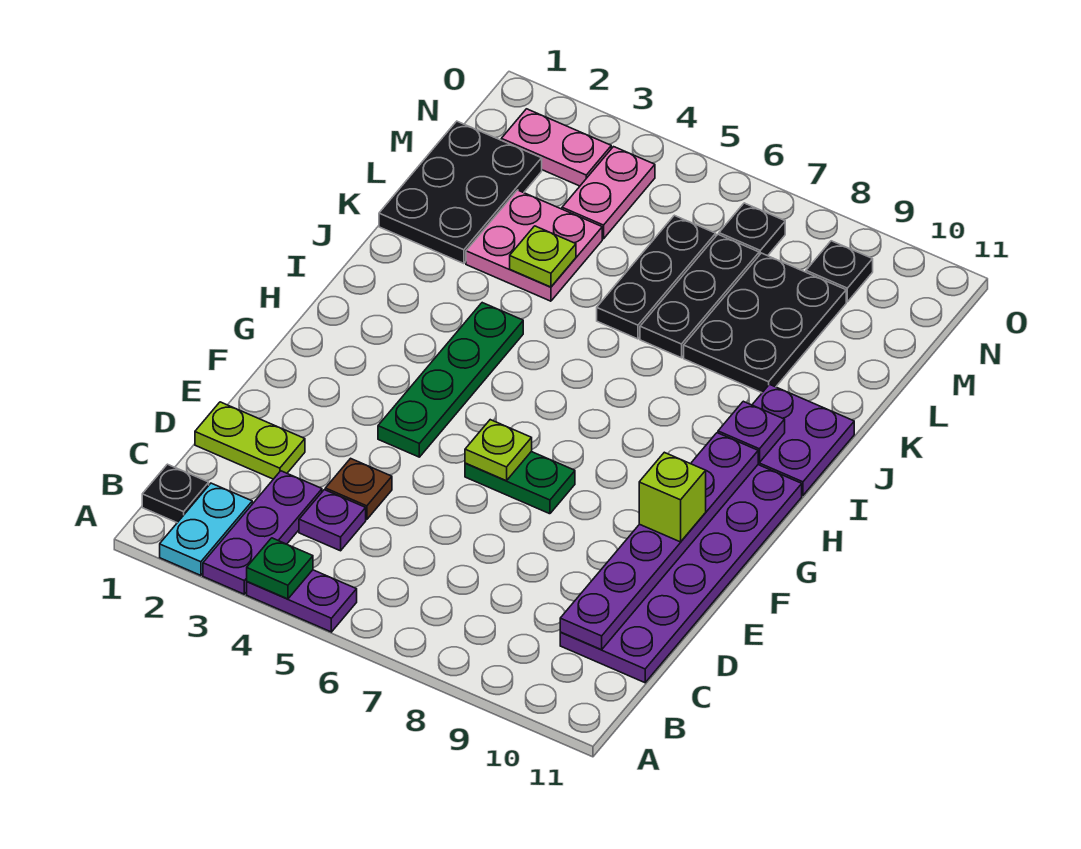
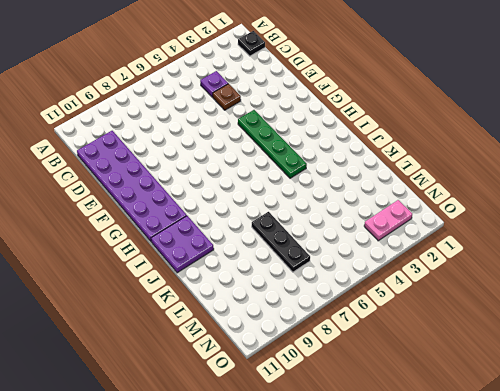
none -> cyan plate A2:B2 level 1
none -> purple plate A3:C3 level 1
none -> purple plate A4:A5 level 1

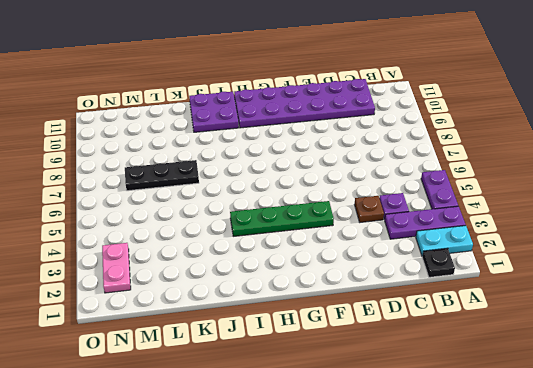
none -> lime plate D1:D2 level 1
none -> green plate F6:F7 level 1
none -> black plate K1:M2 level 1

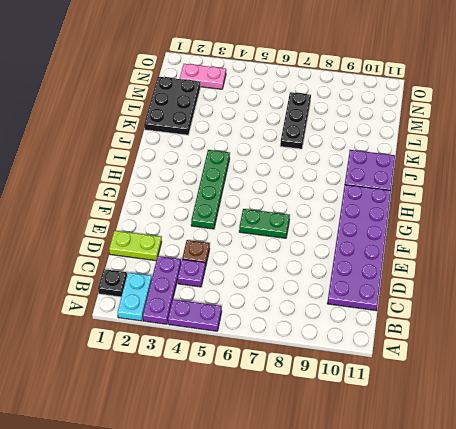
none -> pink plate K3:L4 level 1
none -> black plate K6:M6 level 1
none -> black plate K8:M9 level 1

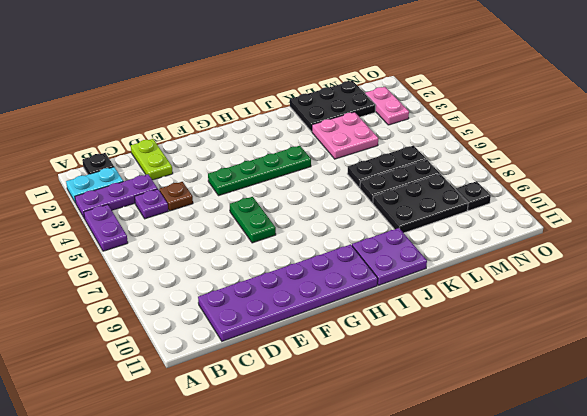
none -> pink plate M4:N4 level 1
none -> black plate N7 level 1
none -> green plate A4 level 2

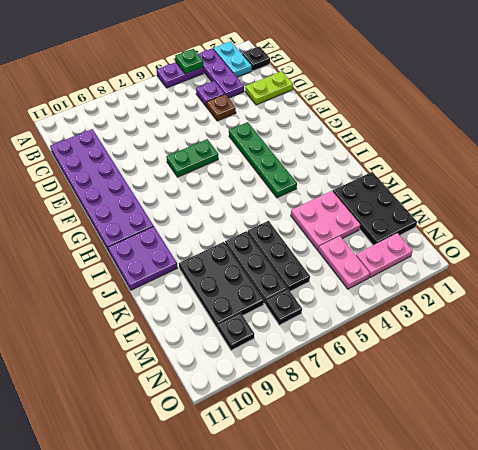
none -> purple plate C10:H10 level 2
none -> lime plate F6 level 2
none -> purple plate I10 level 2

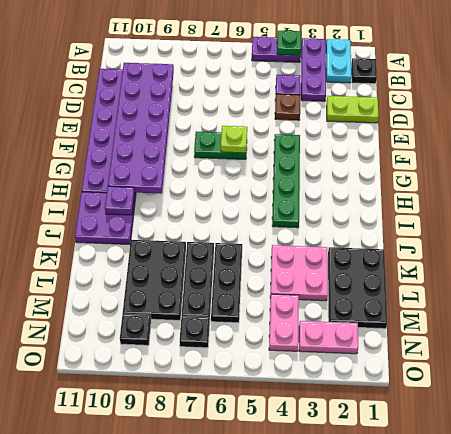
purple plate C9:H10 level 2 -> purple plate C10:H10 level 2
none -> lime plate K4 level 2
none -> lime brick F10 level 3

